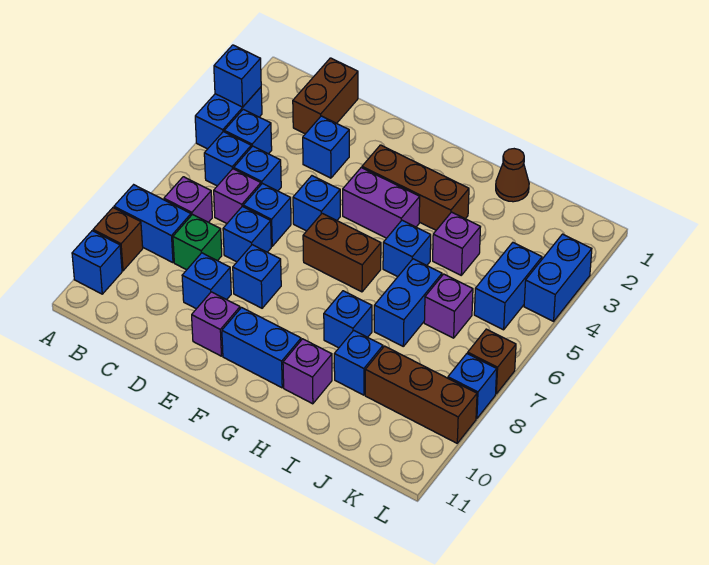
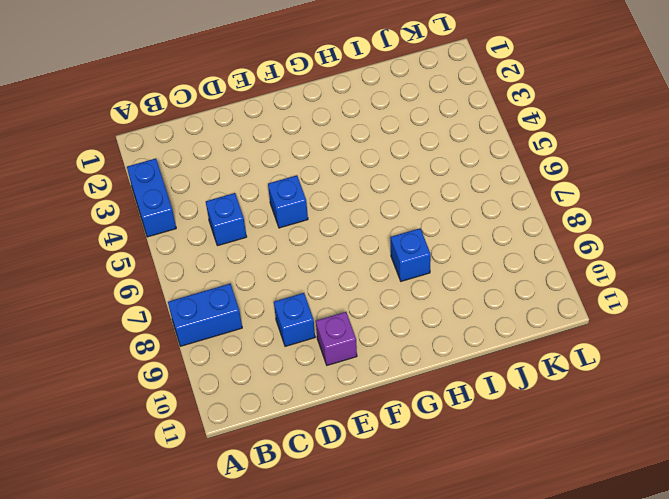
none -> brown brick A9 level 1
none -> blue brick A10 level 1
none -> blue brick B4 level 1
none -> blue brick B5 level 1

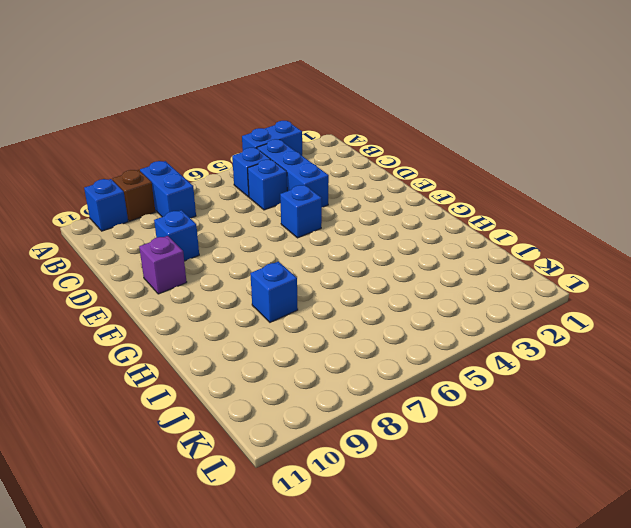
blue brick B4:D4 level 1 -> blue brick B4 level 1
none -> purple brick B7 level 1
none -> brown brick C1:C2 level 1
none -> purple brick C6 level 1
none -> green brick C8 level 1

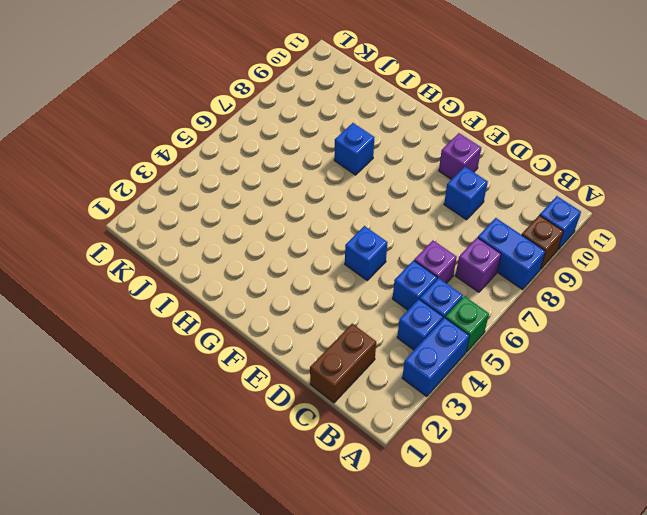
green brick A5 level 1 -> green brick C8 level 1
none -> blue brick D3 level 1
none -> blue brick D6 level 1
none -> blue brick D7 level 1
none -> blue brick E8 level 1

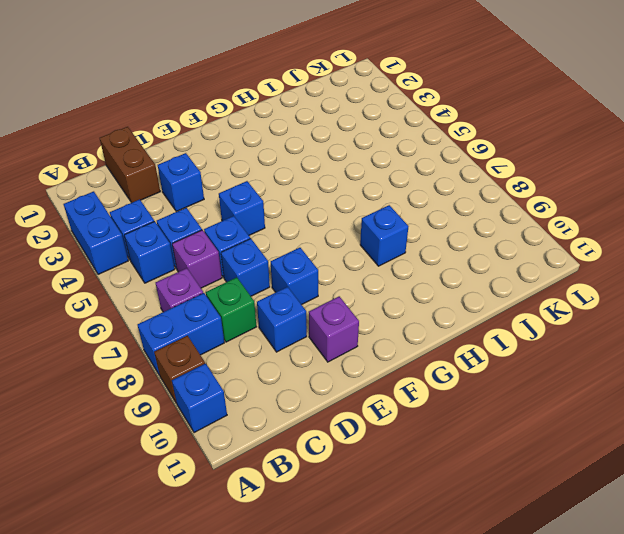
none -> brown brick F3:H3 level 1
none -> purple brick F4:G4 level 1
none -> brown brick F6:G6 level 1
none -> blue brick F10:G10 level 1

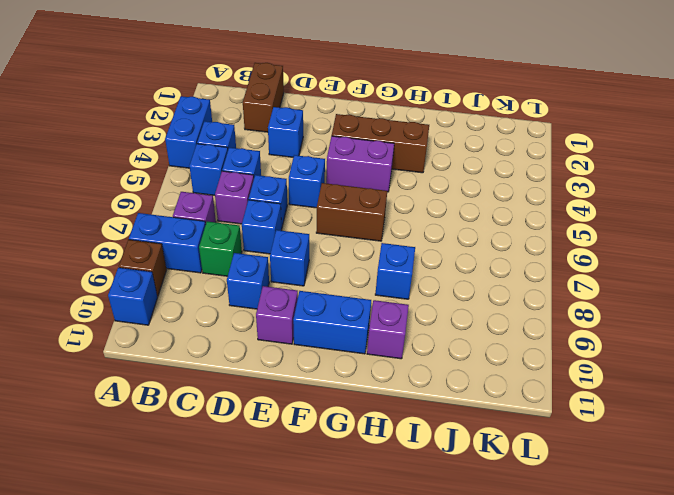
none -> blue brick H5 level 1
none -> brown cone I1 level 1
none -> purple brick I4 level 1
none -> blue brick I6:I7 level 1

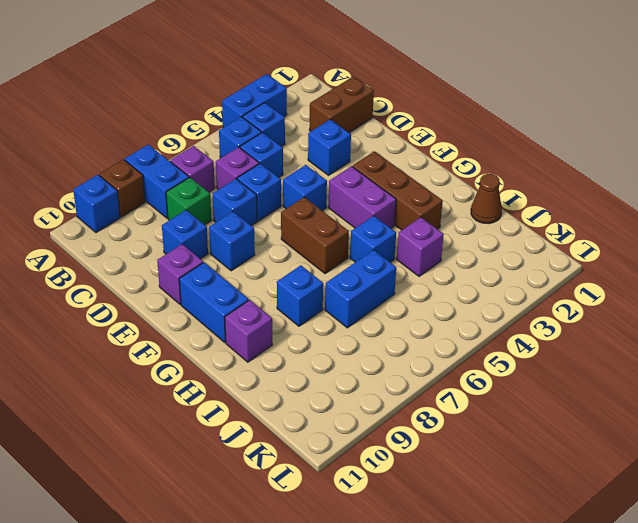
none -> blue brick I9 level 1
none -> purple brick J6 level 1
none -> brown brick J9:L9 level 1
none -> blue brick K4:K5 level 1

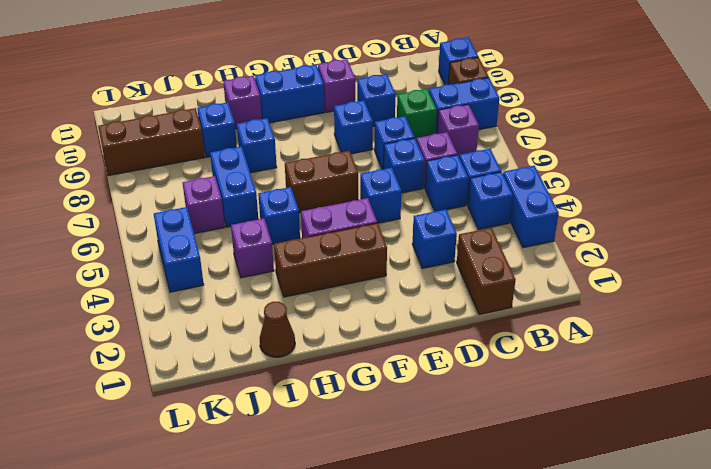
none -> blue brick L3:L4 level 1
none -> brown brick L7 level 1
none -> blue brick L8 level 1
none -> blue brick A3 level 2

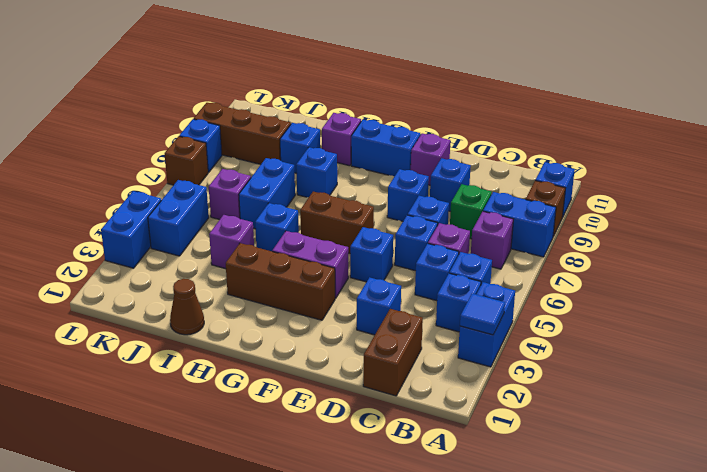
blue tile A3 level 2 -> blue brick A3 level 2

